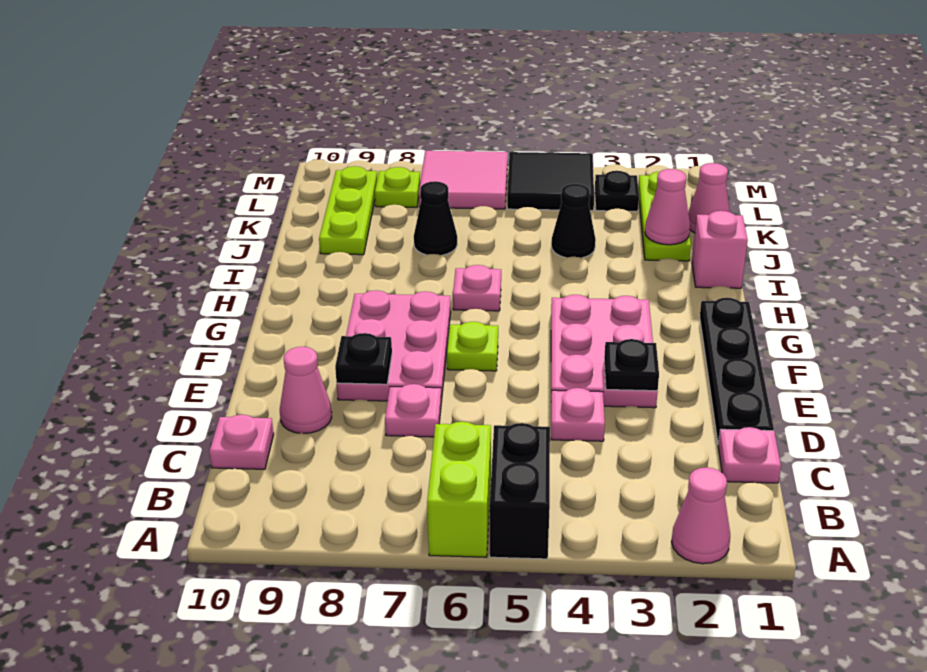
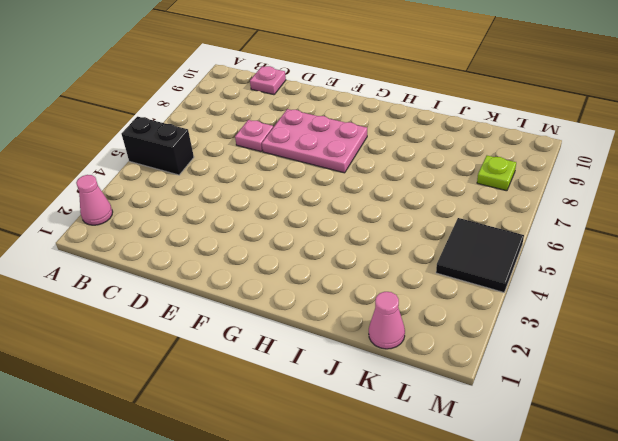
none -> lime brick A6:B6 level 1
none -> pink plate C1 level 1
none -> black plate D1:G1 level 1

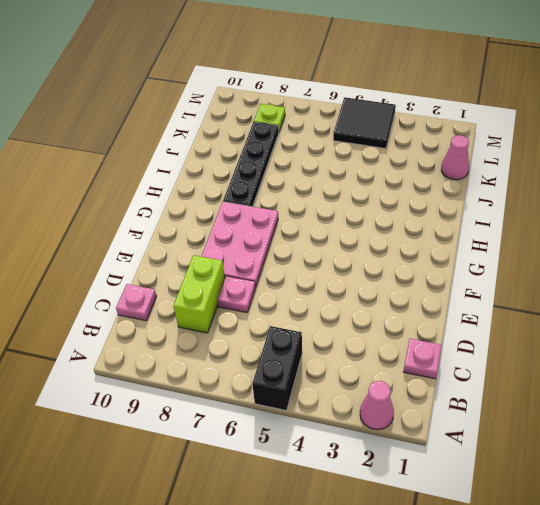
lime brick C8:D8 level 1 -> lime brick A6:B6 level 1
black plate H8:K8 level 1 -> black plate D1:G1 level 1
none -> pink plate D4 level 1
none -> pink cone D9 level 1
none -> pink plate E3:G4 level 1

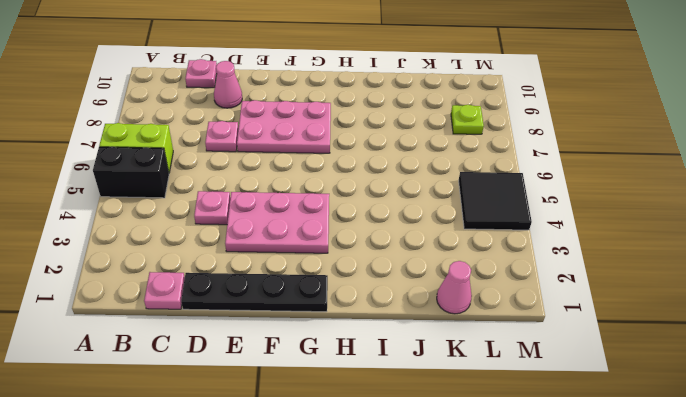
none -> pink cone A2 level 1
none -> lime plate F6 level 1
none -> pink plate H6 level 1

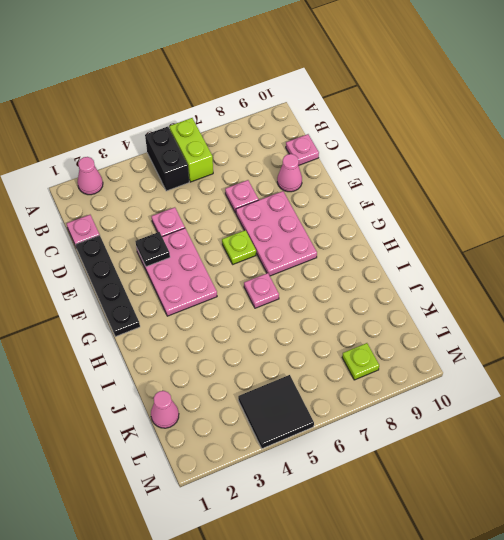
none -> pink brick I1 level 1
none -> lime plate J2:L2 level 1
none -> black cone J4 level 1

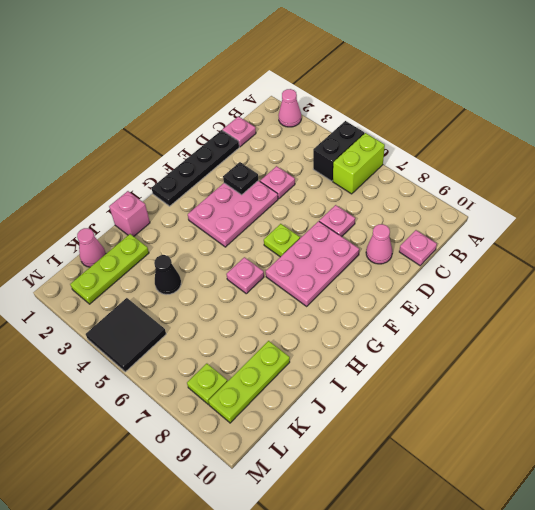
none -> black cone J7 level 1
none -> black plate L3 level 1
none -> pink tile L6:M7 level 1

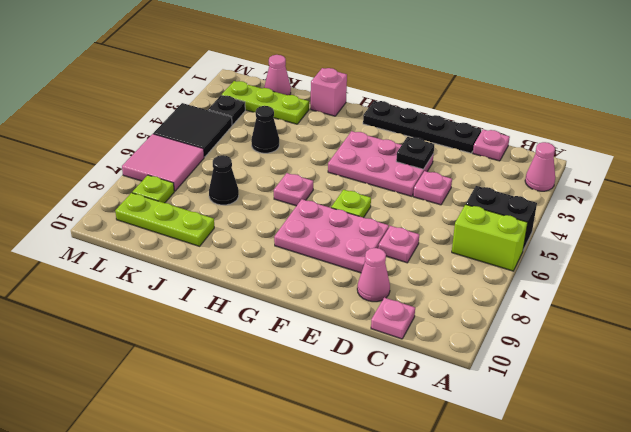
none -> black plate E8 level 2
none -> pink cone J2 level 2

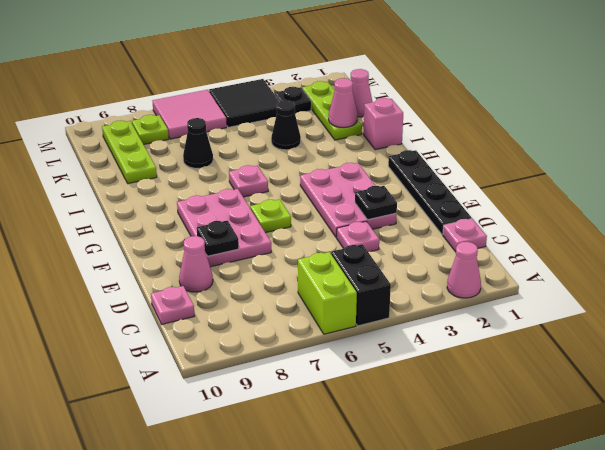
none -> pink plate D7 level 1

